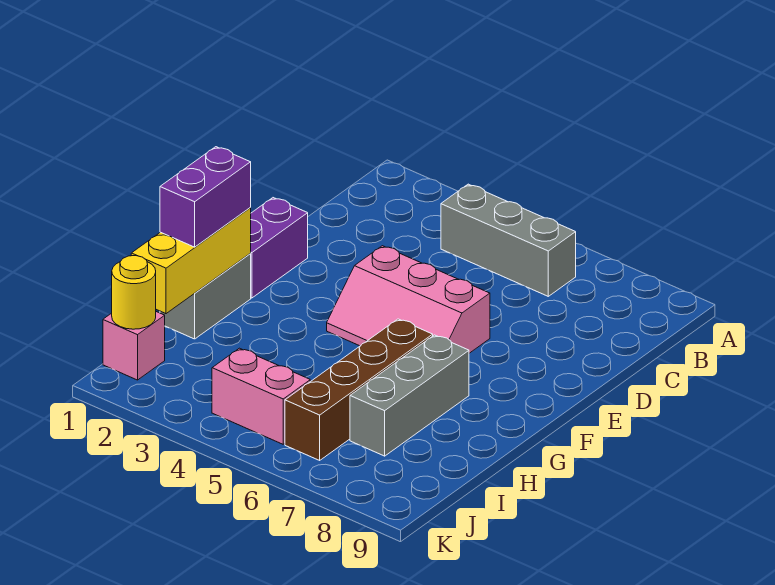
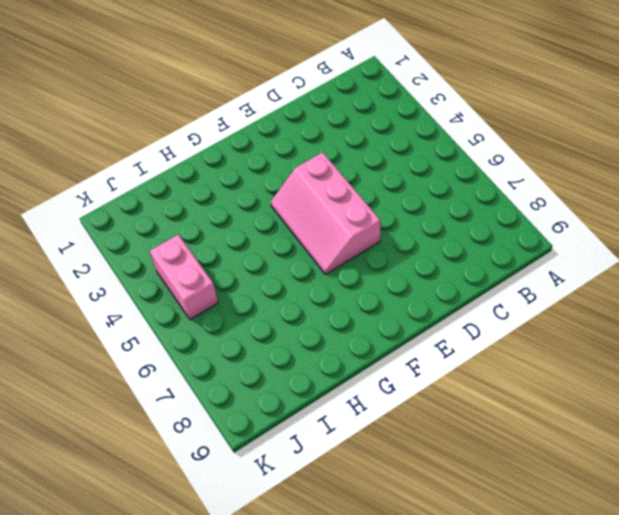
none -> grey brick B4:B6 level 1
none -> purple brick E1:F1 level 1

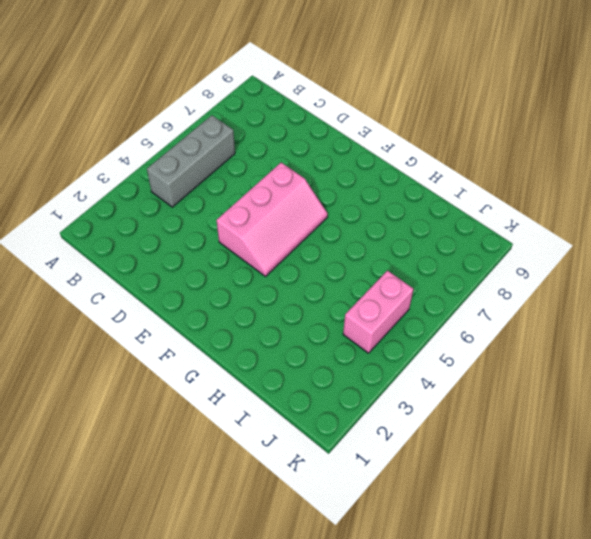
none -> purple brick E1:F1 level 1
none -> grey brick G1:H1 level 1

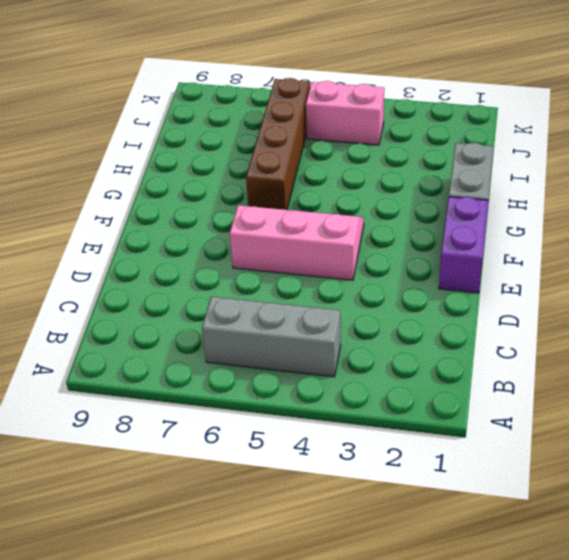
none -> grey brick G7:I7 level 1
none -> pink brick J1 level 1

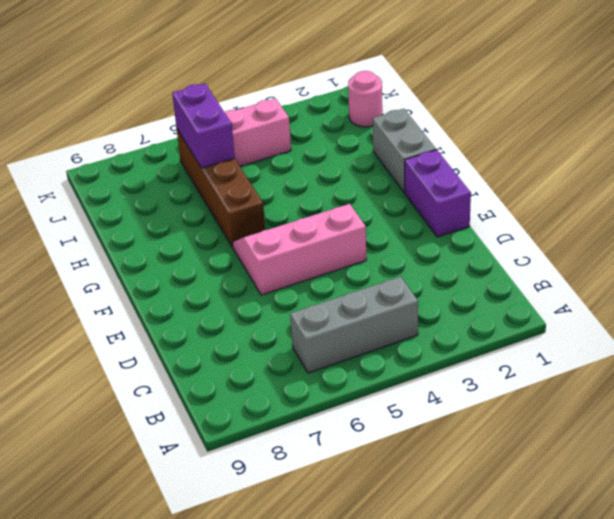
purple brick I6:J6 level 2 -> purple brick G1:H1 level 3
pink round brick J1 level 1 -> pink brick J1 level 1
none -> grey brick G7:I7 level 1
none -> yellow brick G1:I1 level 2

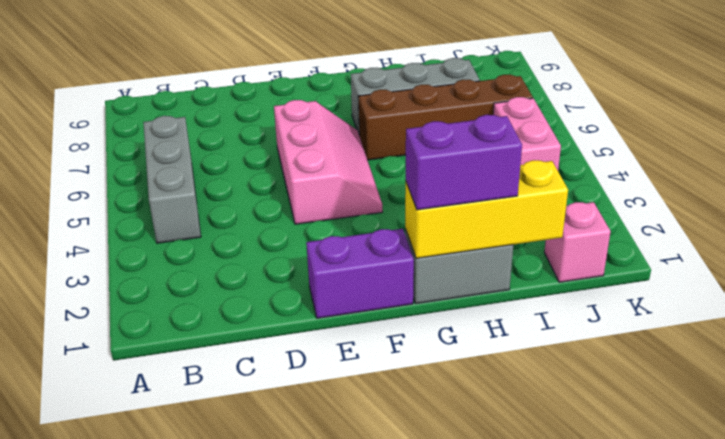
none -> yellow round brick J1 level 2

